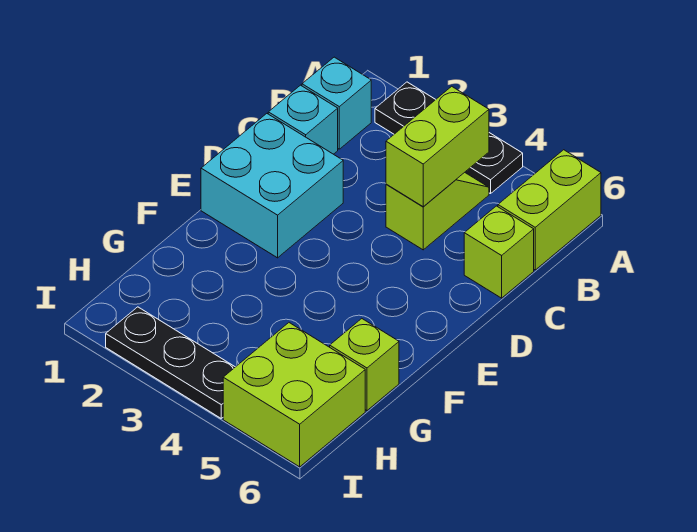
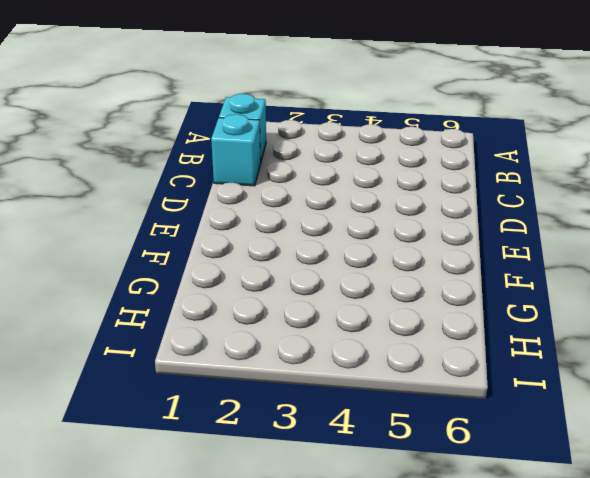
none -> black plate A2:A4 level 1
none -> lime brick A6:B6 level 1

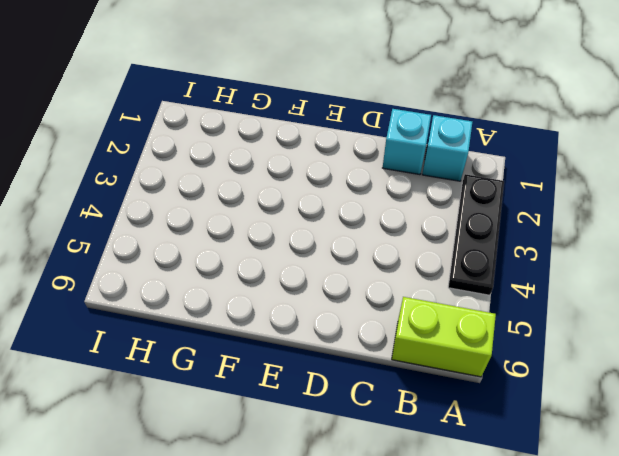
none -> lime slope B4:C4 level 1 top C
none -> lime brick C6 level 1

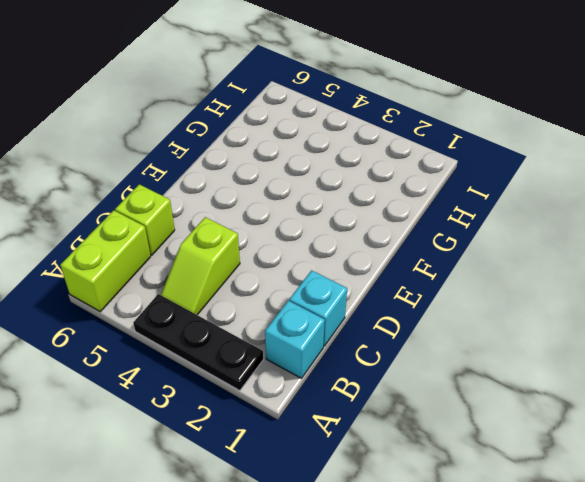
none -> cyan brick D1:E2 level 1
none -> lime brick G6 level 1

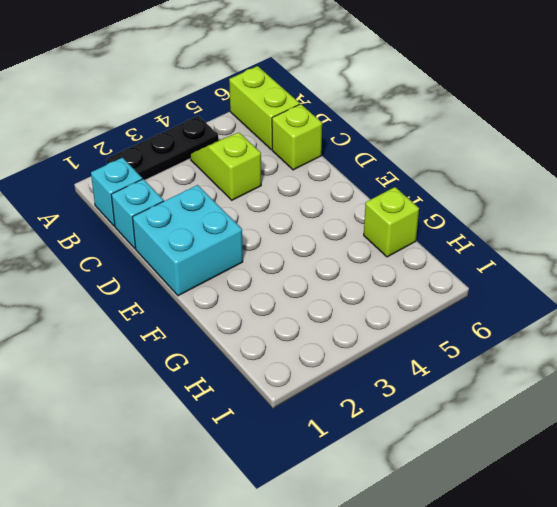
none -> lime brick H5:I6 level 1
none -> black plate I2:I4 level 1

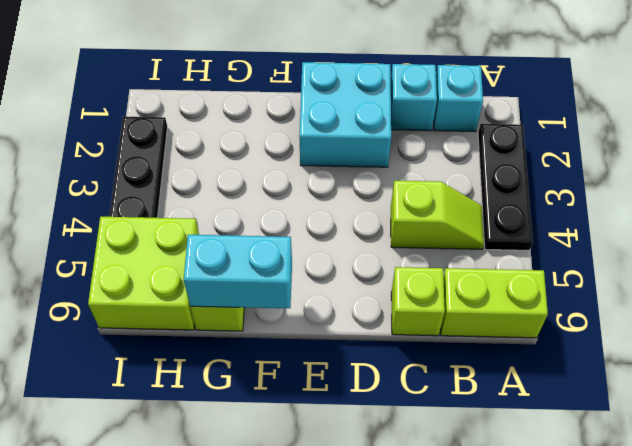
cyan brick F6:G6 level 2 -> none
none -> lime brick B4:C4 level 2

